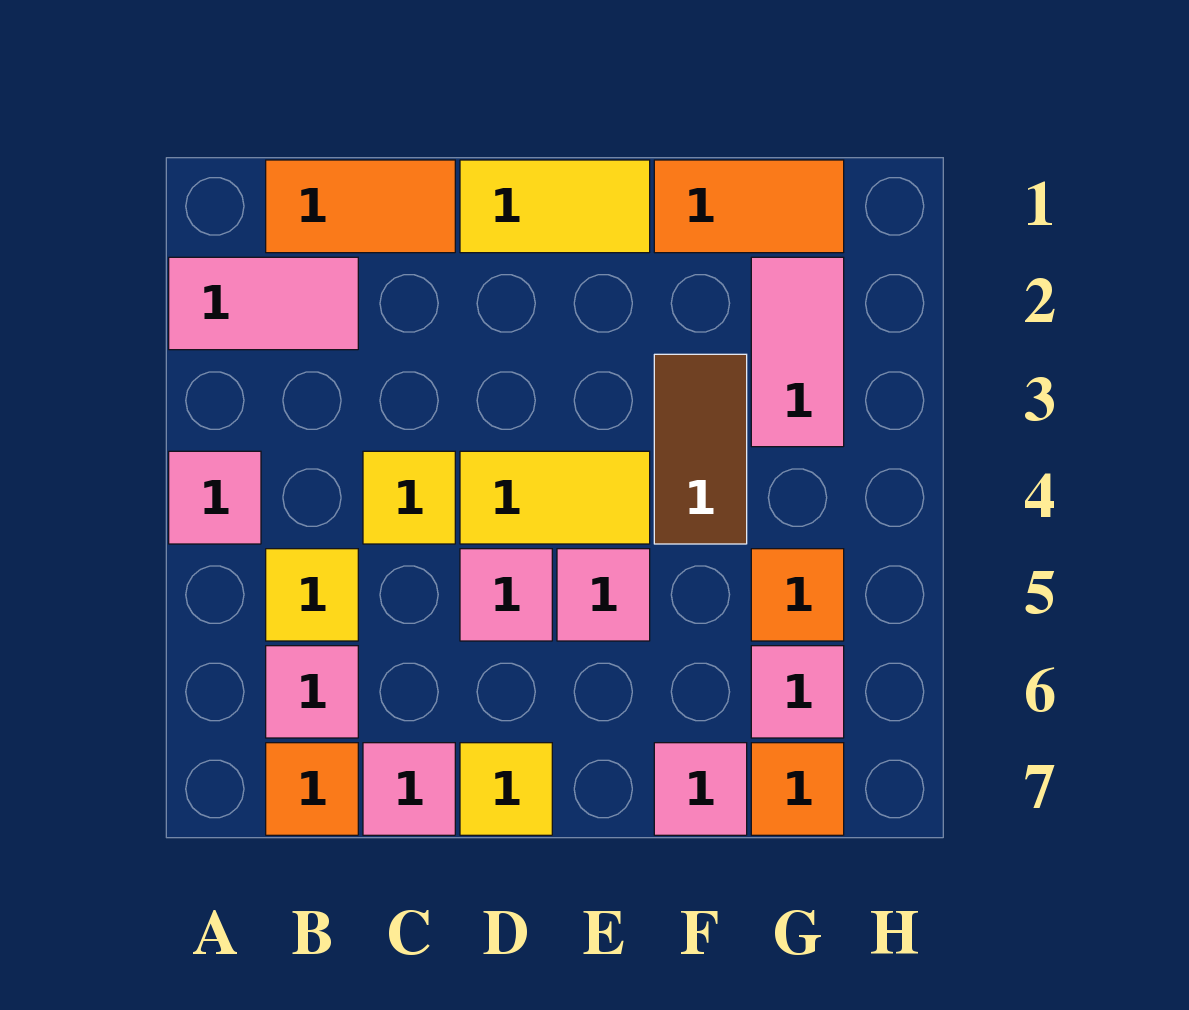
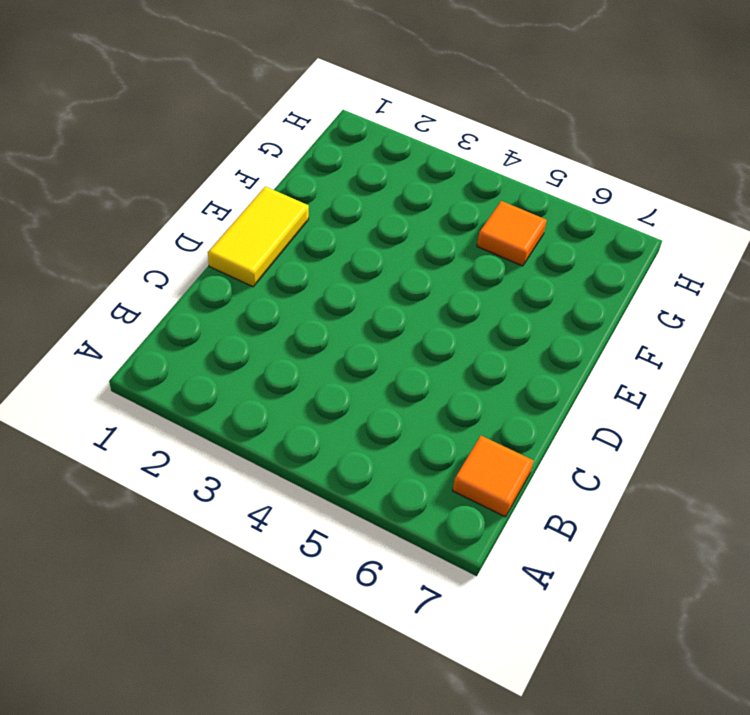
none -> pink tile A2:B2 level 1
none -> pink tile A4 level 1
none -> orange tile B1:C1 level 1

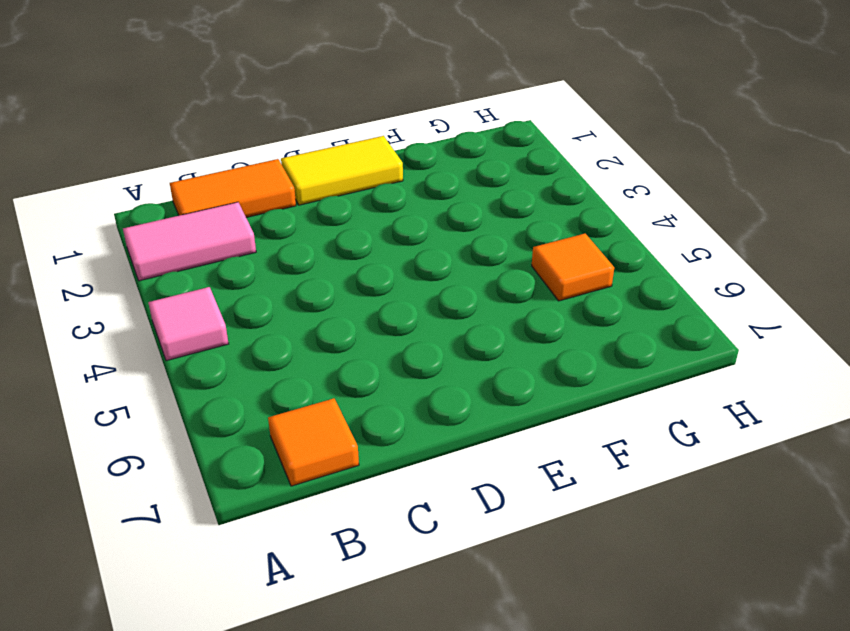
none -> yellow tile B5 level 1
none -> pink tile B6 level 1
none -> yellow tile C4 level 1

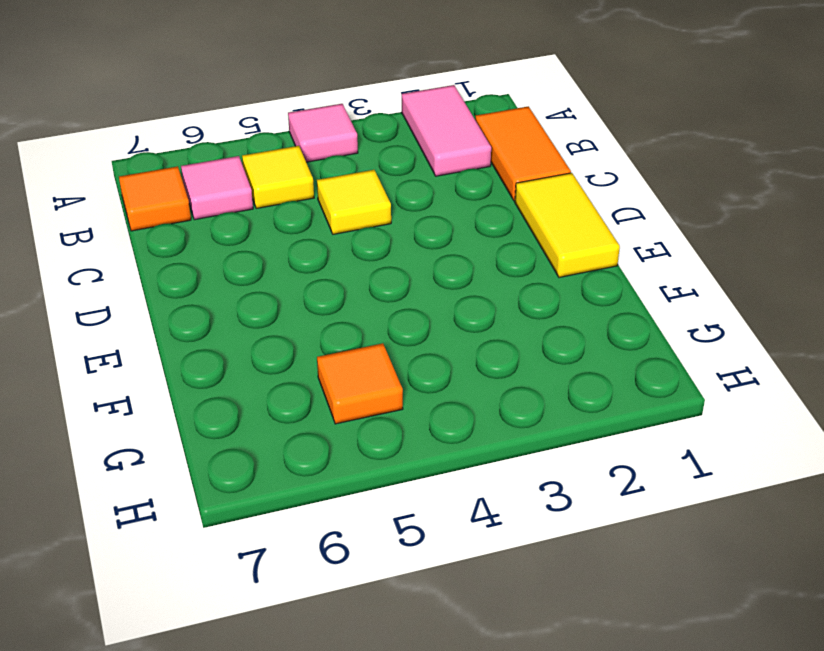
none -> pink tile C7 level 1
none -> yellow tile D4:E4 level 1
none -> pink tile D5 level 1

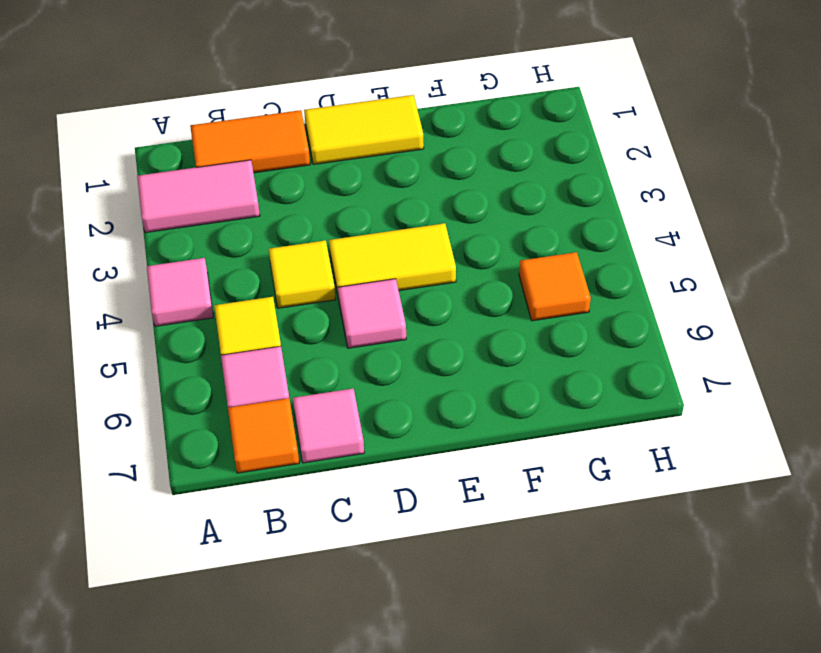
none -> yellow tile D7 level 1
none -> pink tile E5 level 1
none -> orange tile F1:G1 level 1

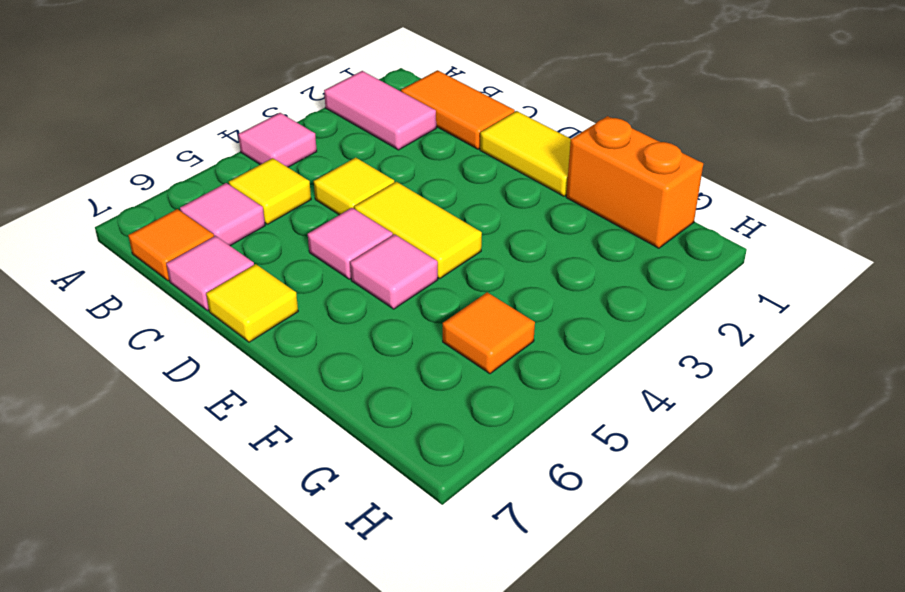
orange brick F1:G1 level 1 -> orange tile F1:G1 level 1
none -> brown tile F3:F4 level 1
none -> pink tile F7 level 1
none -> pink tile G2:G3 level 1

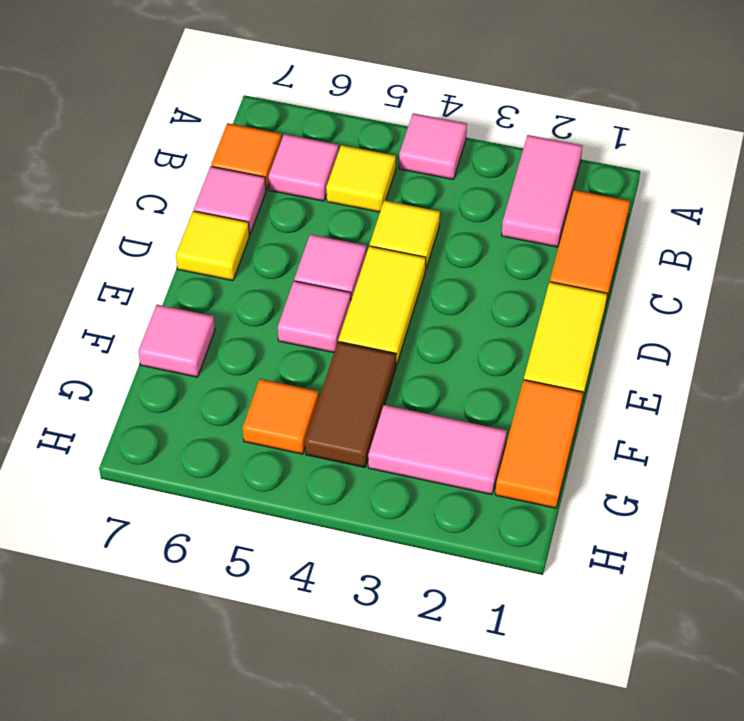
brown tile F4:G4 level 1 -> brown tile F3:F4 level 1
none -> pink tile G6 level 1
none -> orange tile G7 level 1

